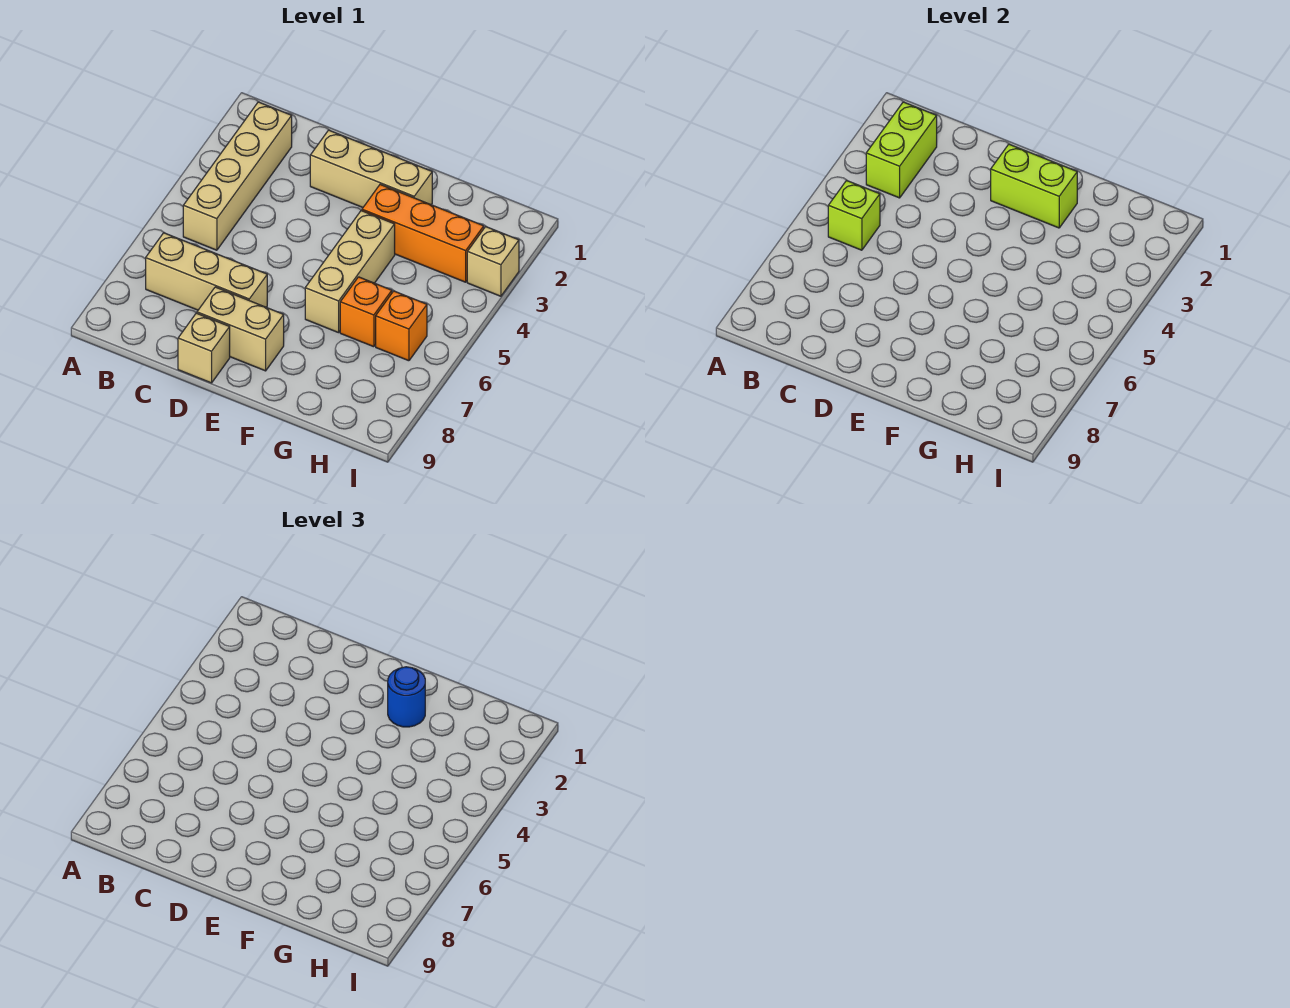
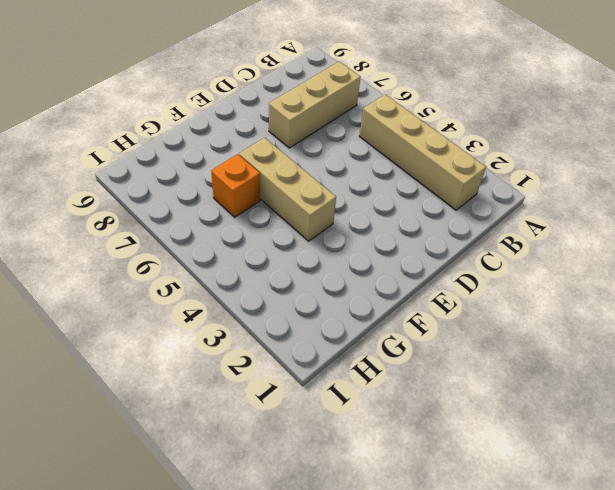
none -> tan brick D2:F2 level 1
none -> tan brick D8:E8 level 1
none -> tan brick D9 level 1

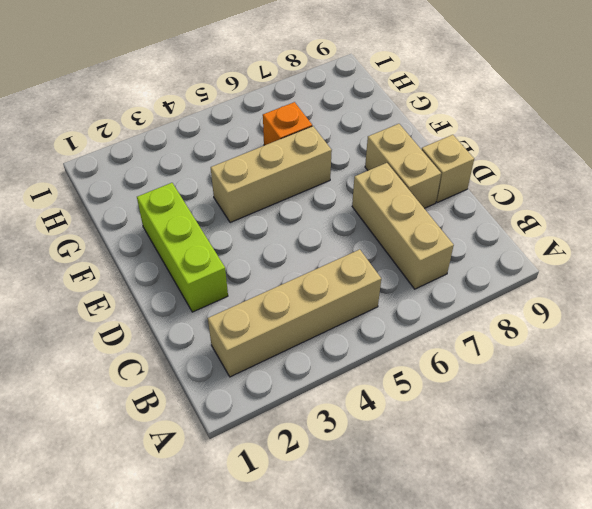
lime brick D2:F2 level 1 -> tan brick D2:F2 level 1
none -> orange brick F3:H3 level 1
none -> orange brick H6 level 1
none -> tan brick I3 level 1

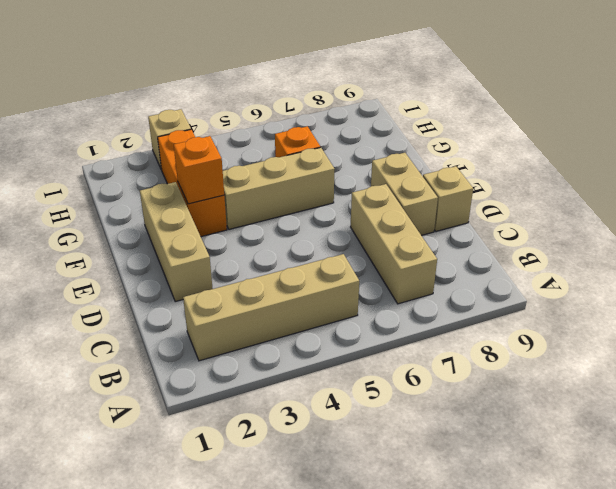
orange brick F3 level 2 -> orange brick H6 level 1
none -> lime brick B2:B3 level 2
none -> lime brick B5 level 2
none -> lime brick E2:F2 level 2

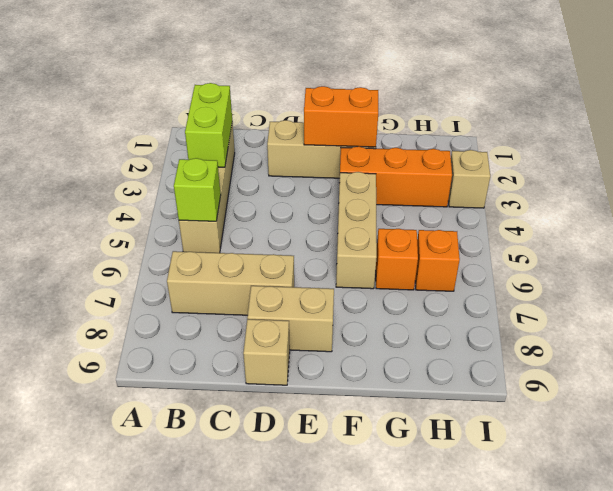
orange brick E2:F2 level 2 -> lime brick E2:F2 level 2
none -> blue round brick F2 level 3

